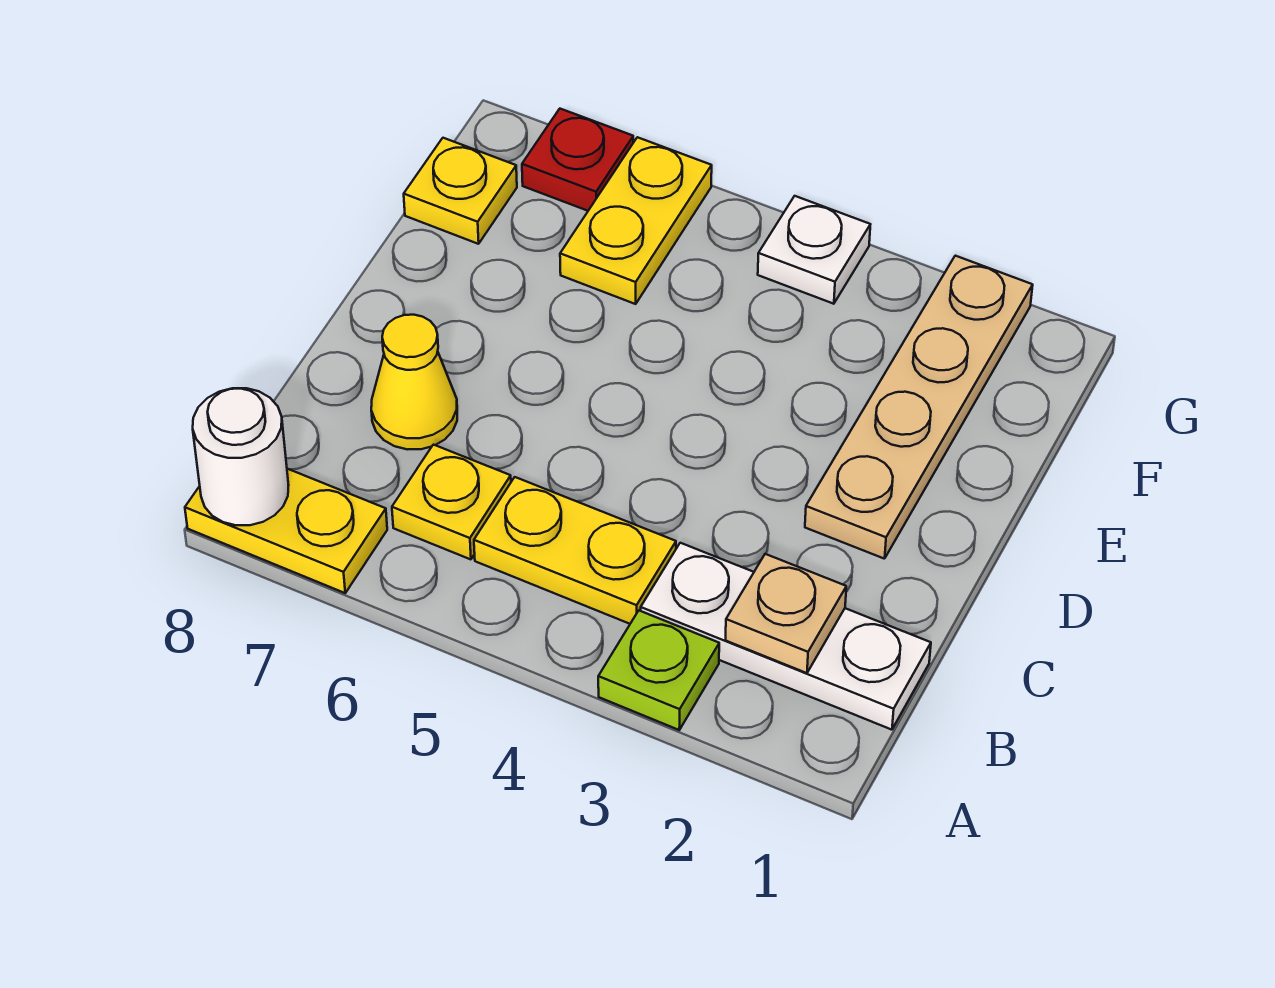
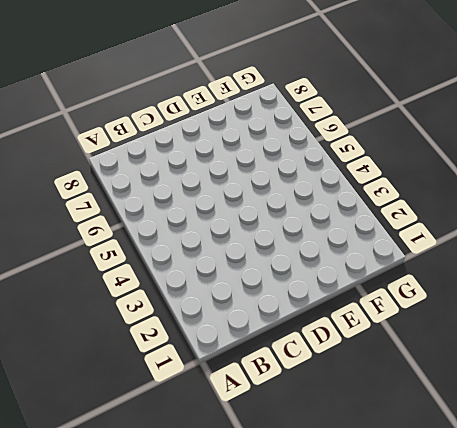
none -> lime plate A3 level 1
none -> yellow plate A7:A8 level 1
none -> white plate B1:B3 level 1

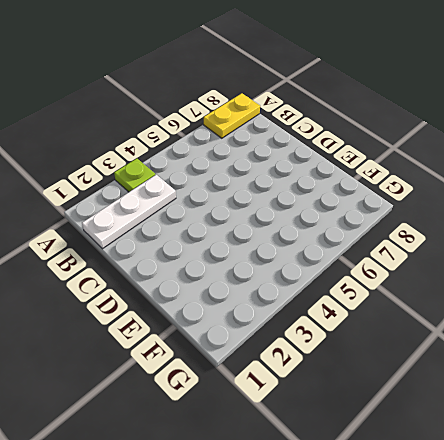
none -> yellow plate B4:B5 level 1
none -> yellow plate B6 level 1
none -> yellow cone C7 level 1

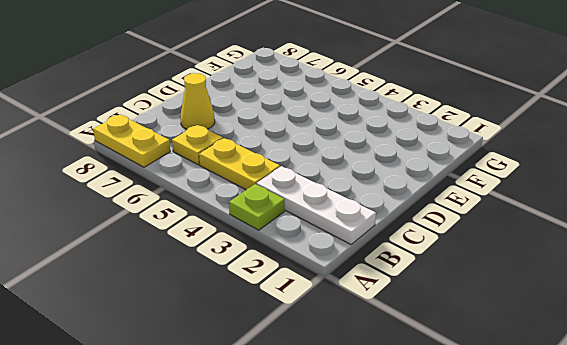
none -> tan plate D2:G2 level 1
none -> yellow plate F6:G6 level 1
none -> yellow plate F8 level 1

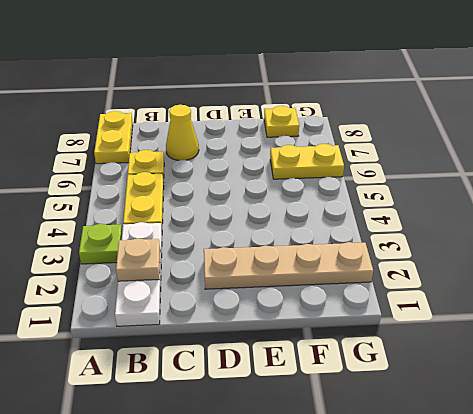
none -> white plate G4 level 1
none -> red plate G7 level 1
none -> white round brick A8 level 2

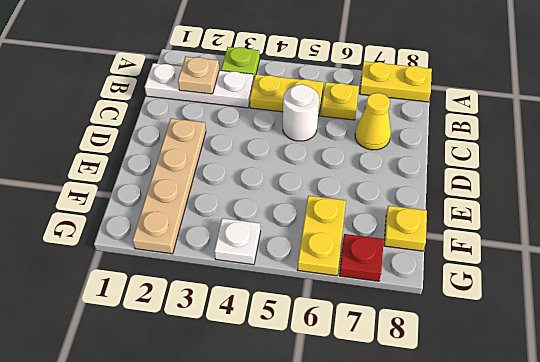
white round brick C5 level 1 -> white round brick A8 level 2

